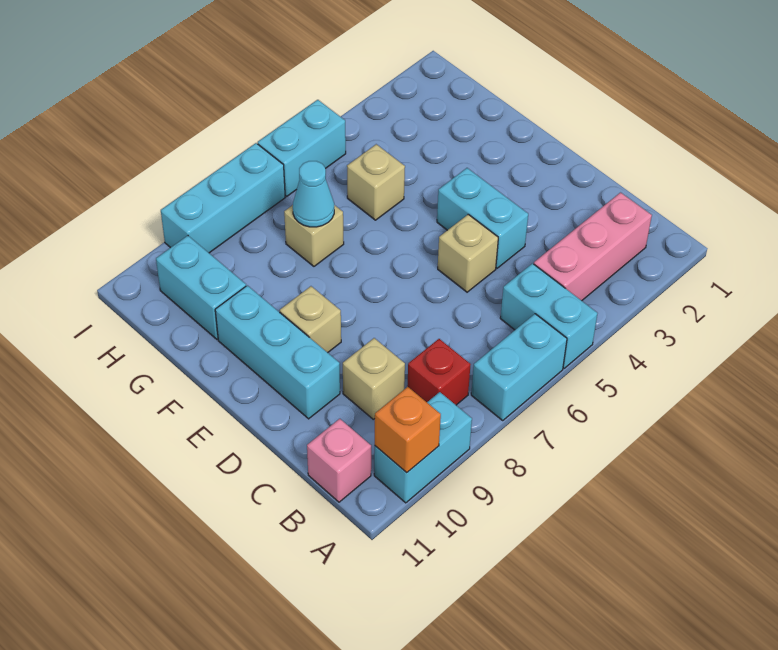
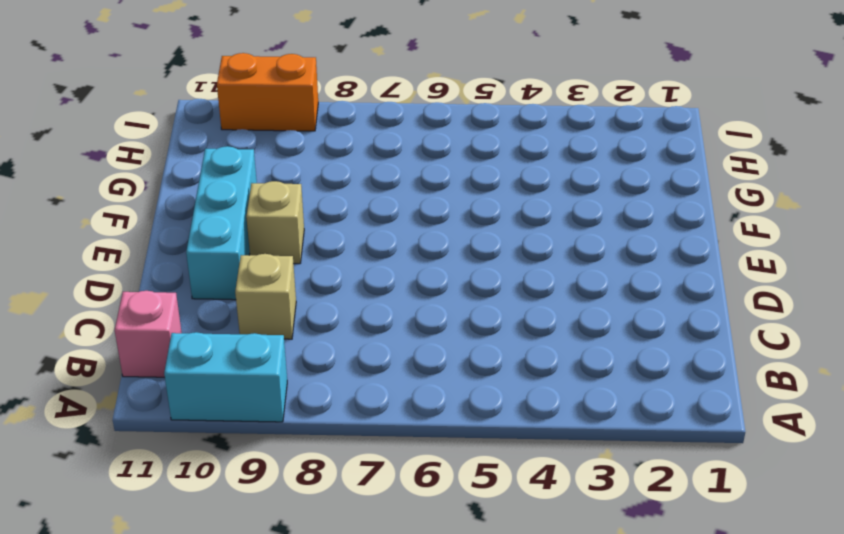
orange brick I9:I10 level 1 -> cyan brick I7:I9 level 1
none -> cyan brick A5:B5 level 1
none -> cyan brick A6:A7 level 1
none -> pink brick B2:B4 level 1

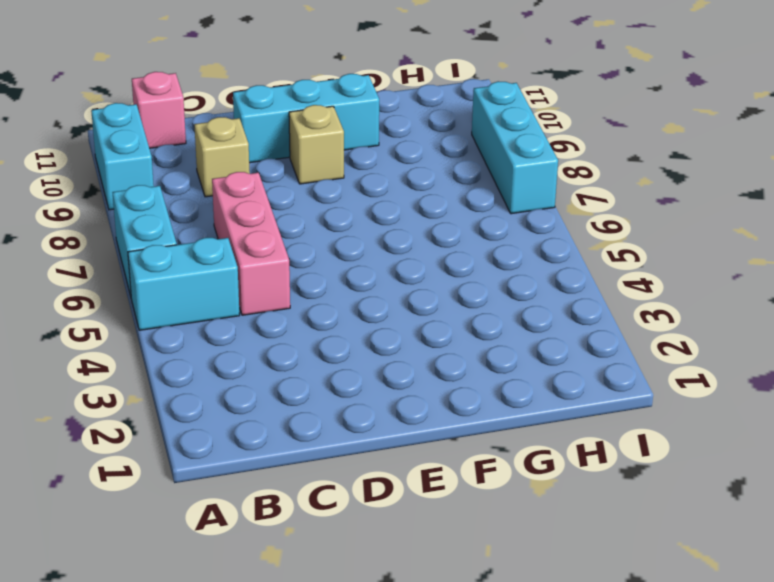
pink brick C5:C7 level 1 -> pink brick B2:B4 level 1
none -> red brick B8 level 1
none -> cyan brick D4:E4 level 1
none -> tan brick D5 level 1

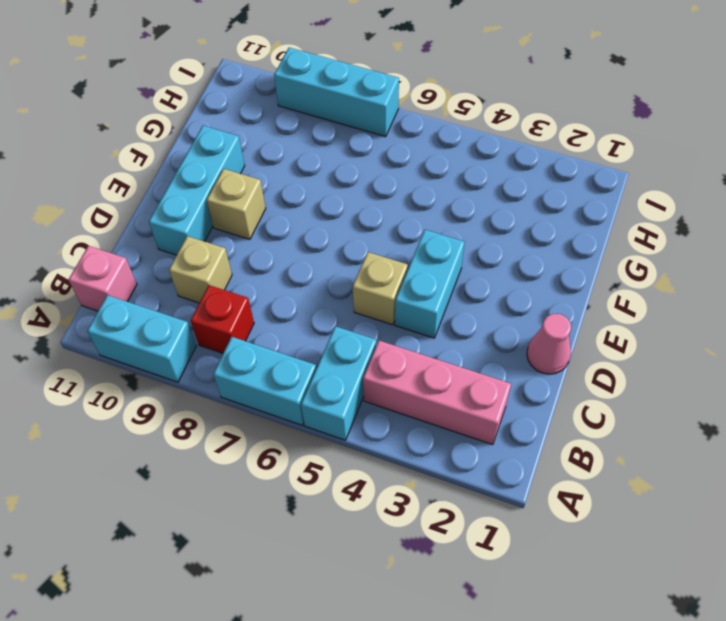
pink cone D1 level 1 -> none
none -> tan brick G5 level 1
none -> tan brick G7 level 1
none -> cyan brick G10:H10 level 1

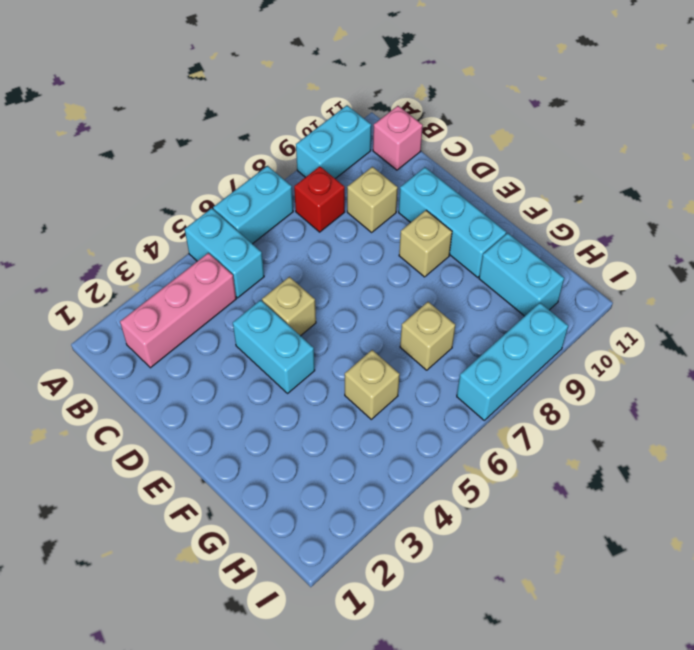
none -> cyan brick I5:I6 level 1
none -> orange brick A10 level 2
none -> cyan cone G7 level 2

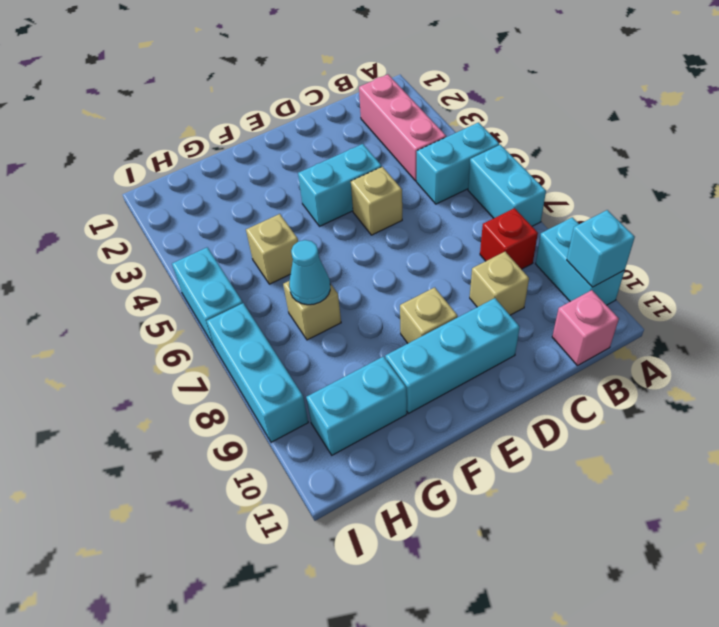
cyan brick A10 level 2 -> orange brick A10 level 2

